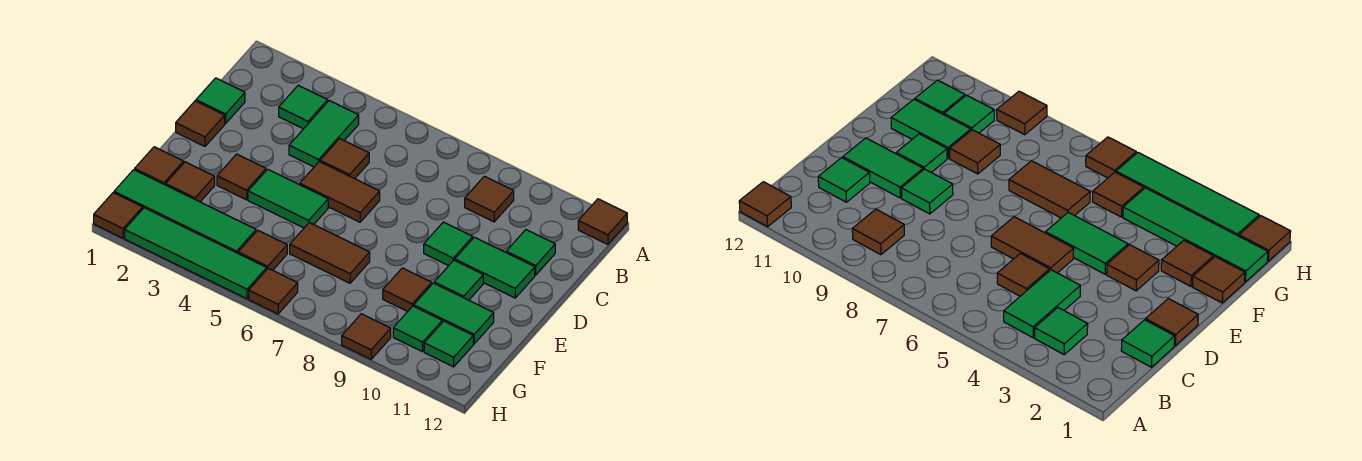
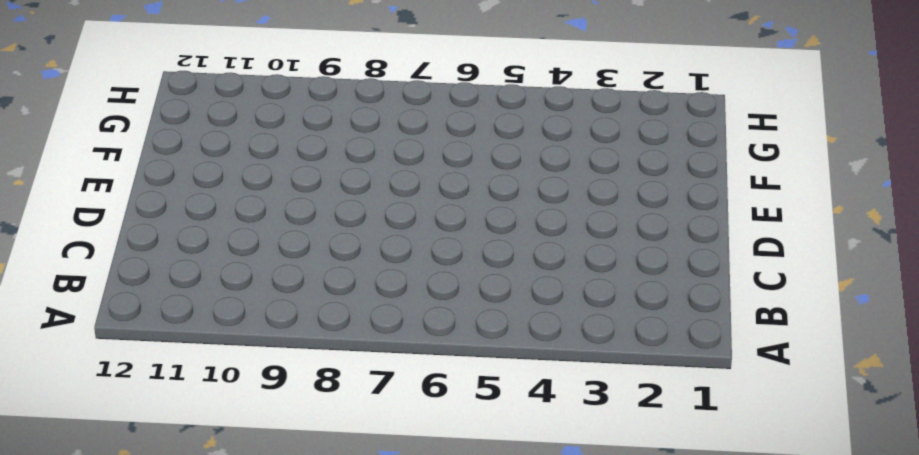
none -> brown tile A12 level 1
none -> green tile B3 level 1
none -> green tile B4:C4 level 1

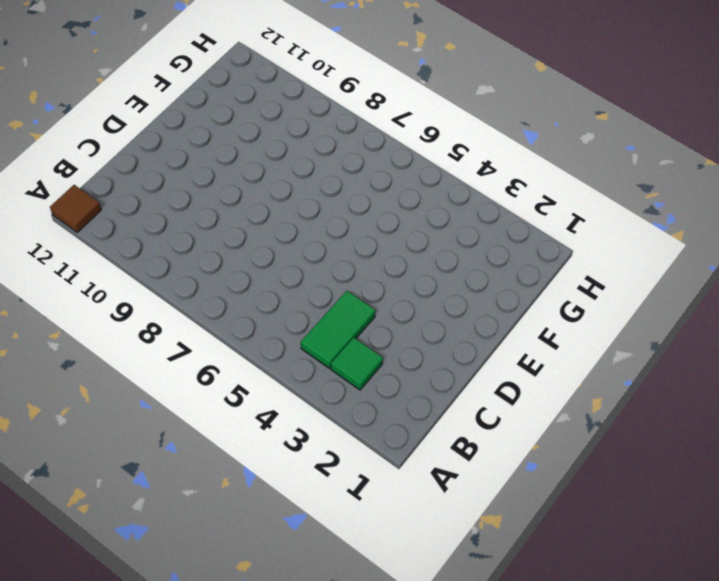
none -> brown tile B9 level 1
none -> green tile C1 level 1
none -> brown tile C5 level 1

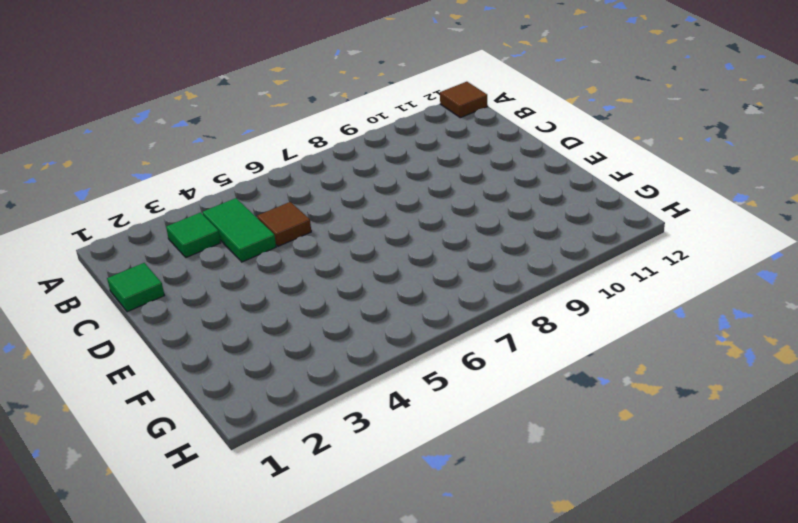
none -> brown tile B9 level 1
none -> green tile C11 level 1
none -> brown tile D1 level 1

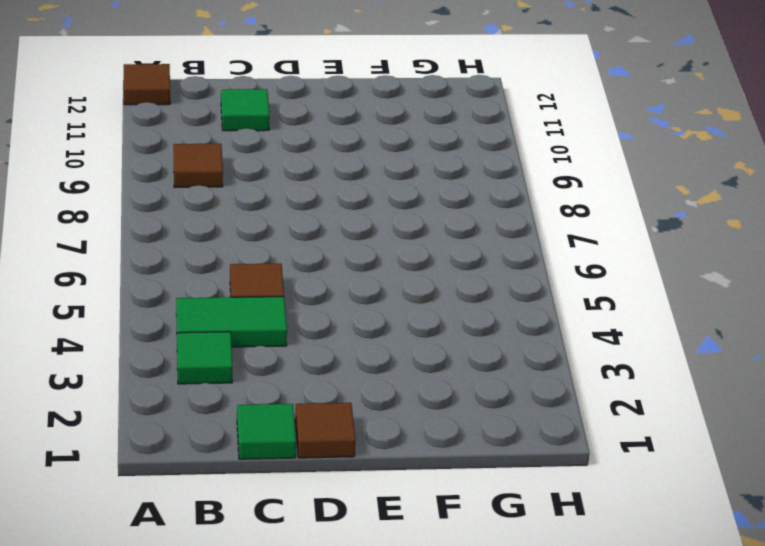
none -> brown tile D5:D6 level 1
none -> green tile D9 level 1
none -> green tile D10:D11 level 1

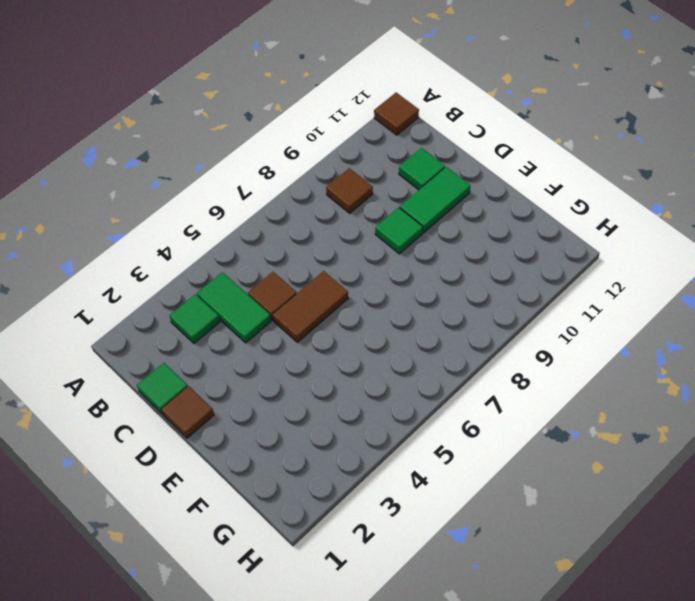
none -> brown tile E3 level 1
none -> green tile E4:E5 level 1
none -> green tile E10 level 1

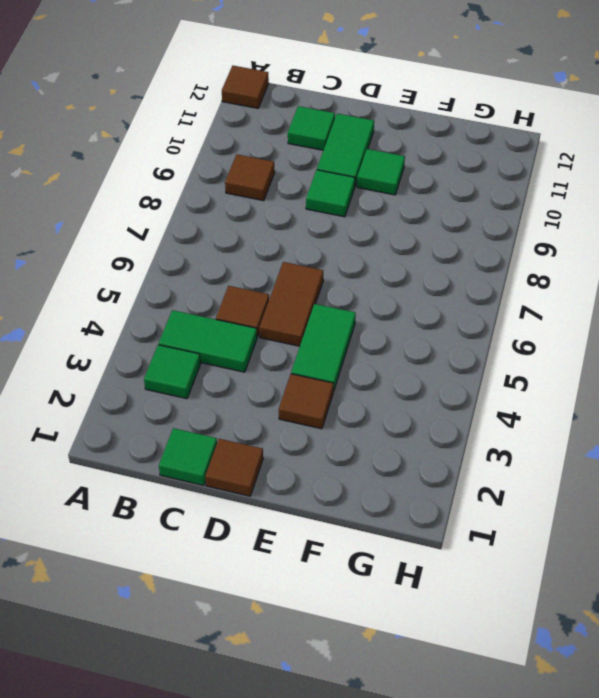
none -> brown tile F1 level 1
none -> brown tile F2 level 1
none -> brown tile F6:F7 level 1

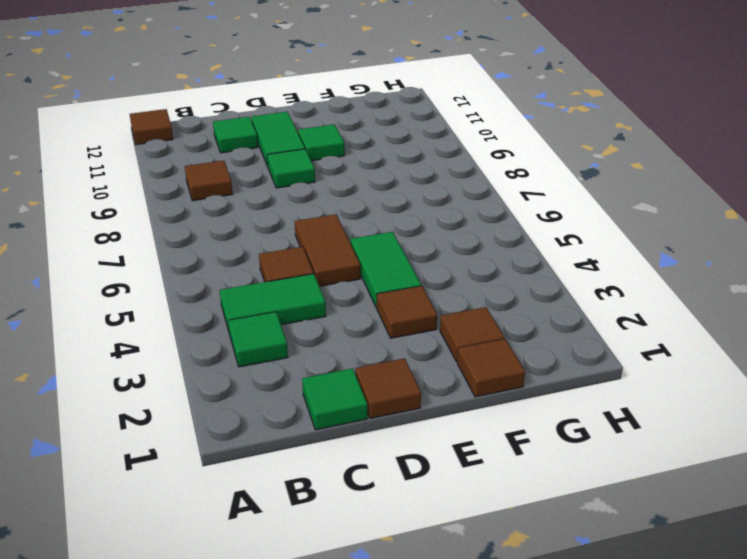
none -> brown tile F6:F7 level 1
none -> brown tile F9 level 1
none -> green tile F10:F11 level 1

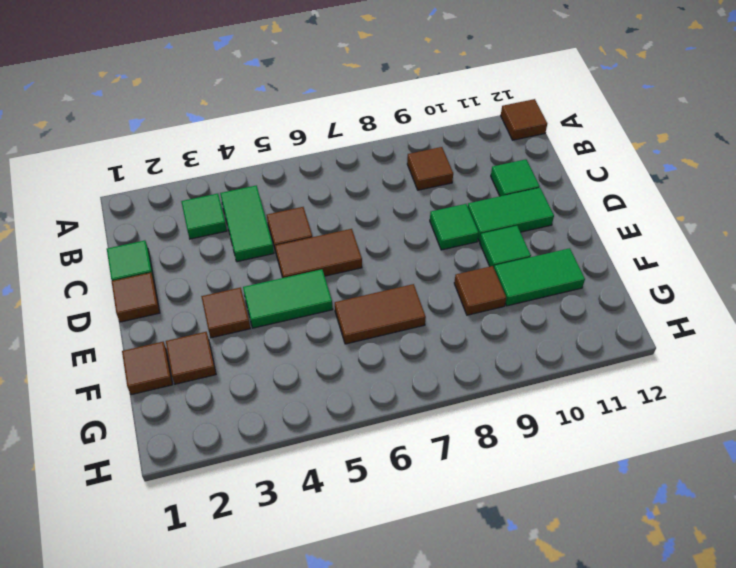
none -> green tile G1:G4 level 1
none -> brown tile G5 level 1
none -> green tile G10 level 1

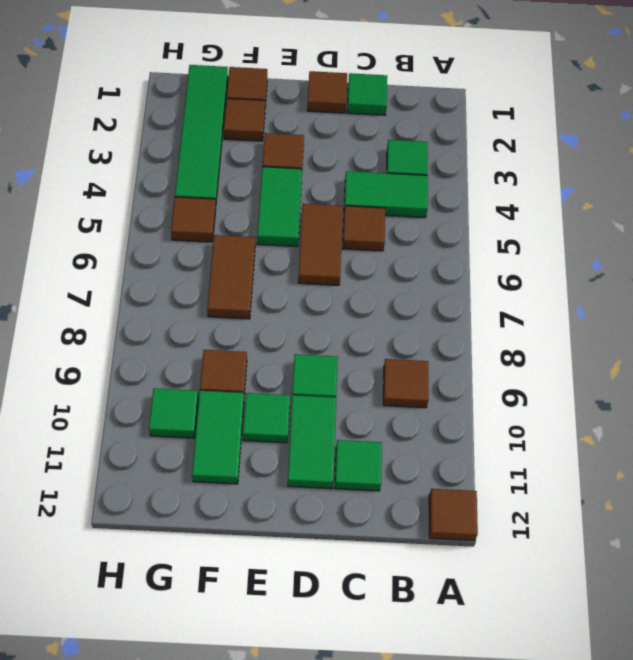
none -> green tile G11 level 1
none -> brown tile H1 level 1
none -> green tile H2:H5 level 1

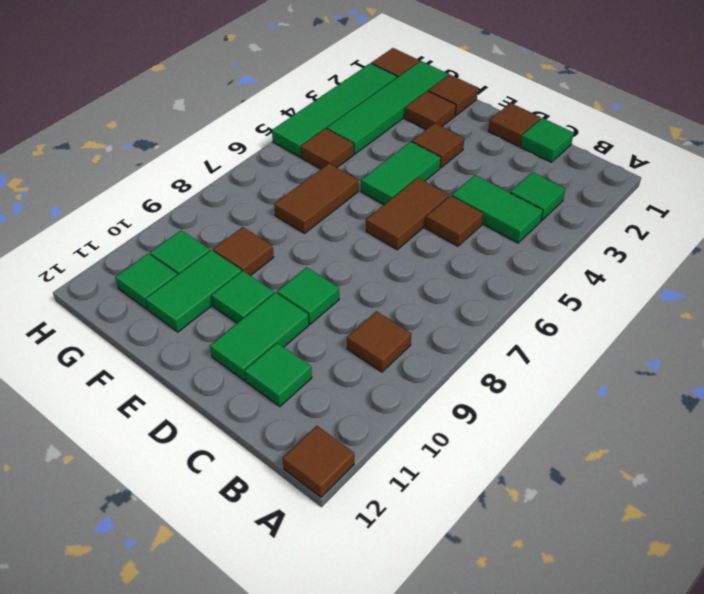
none -> brown tile H6 level 1
none -> brown tile H9 level 1

